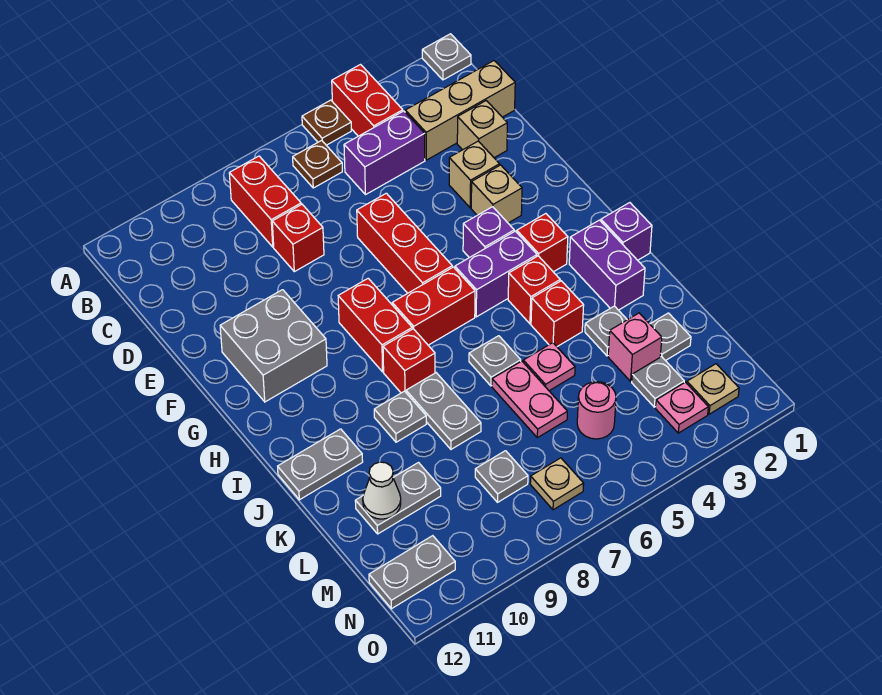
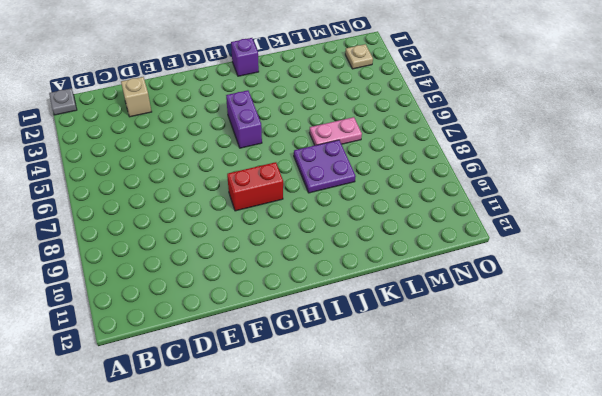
purple plate J7:K8 level 1 -> grey plate J8:K8 level 1
none -> red brick A4:B4 level 1
none -> brown plate A5 level 1
none -> brown plate B6 level 1
none -> red brick B8:C8 level 1

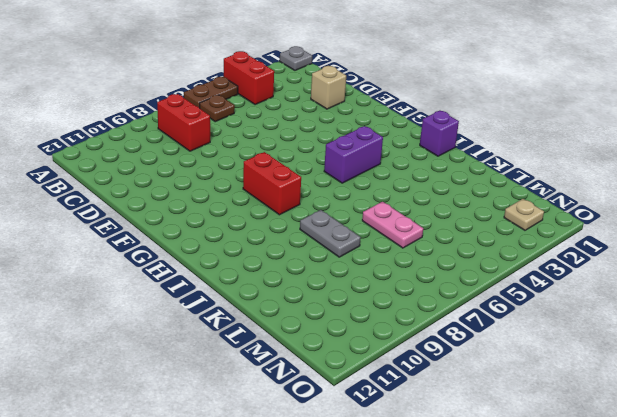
brown plate A5:A6 level 1 -> brown plate A5 level 1
none -> tan brick C1:C3 level 1
none -> purple brick C4:C5 level 1
none -> red brick D8 level 1
none -> tan brick E3 level 1

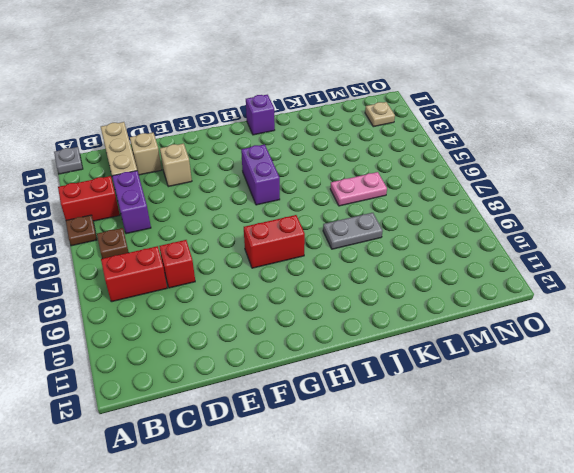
none -> red brick E6:G6 level 1
none -> tan brick F3 level 1
none -> grey brick F10:G11 level 1
none -> purple brick G4 level 1

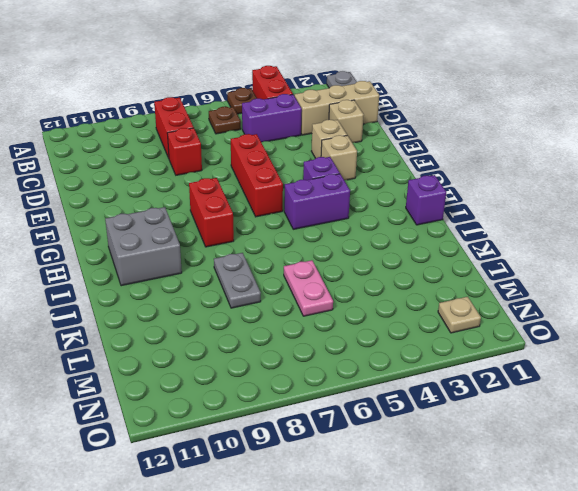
grey brick H10:I11 level 1 -> grey brick F10:G11 level 1
none -> red brick H3 level 1
none -> red brick H6:H7 level 1
none -> purple brick I2:J2 level 1
none -> red brick I4 level 1

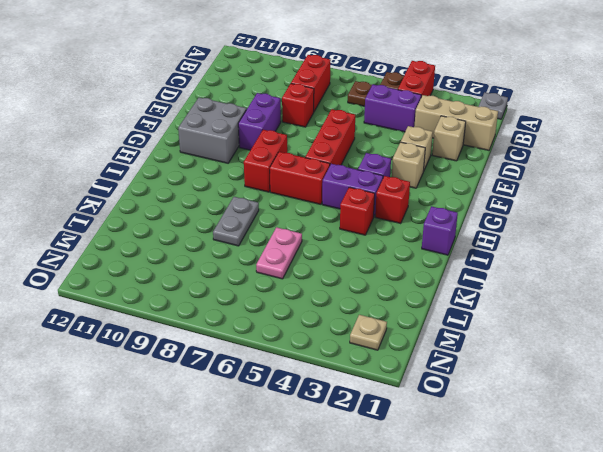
purple brick E9:F9 level 1 -> purple brick I2:J2 level 1
none -> red brick I8 level 1
none -> red brick J4 level 1
none -> grey plate J6 level 1
none -> grey plate J9 level 1

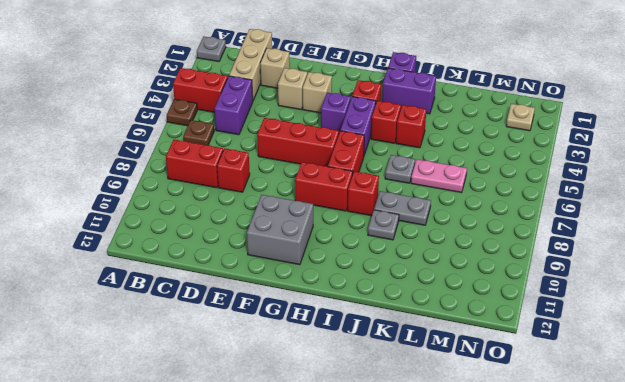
none -> grey plate J11:J12 level 1
none -> grey plate K3 level 1
none -> pink plate K5 level 1
none -> grey plate L2 level 1

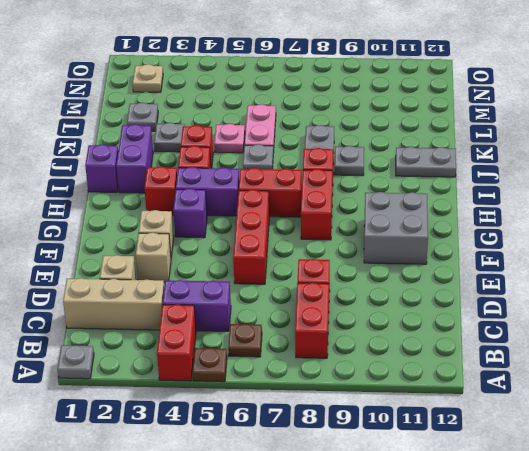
none -> pink brick L3 level 1
none -> grey plate L10:L11 level 1
none -> grey plate M3 level 1
none -> pink round brick M5 level 1

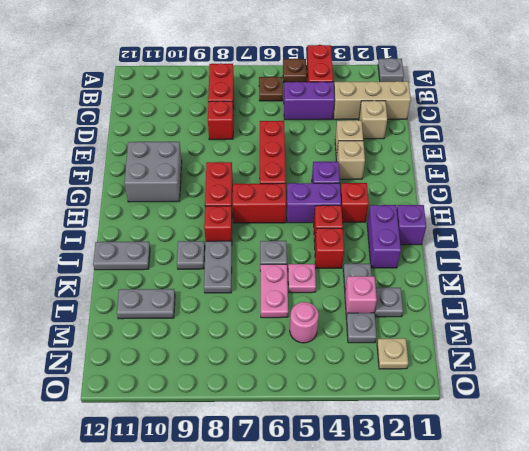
none -> grey plate M8 level 1
none -> pink plate N3 level 1
none -> tan plate N7 level 1
none -> grey plate N11:N12 level 1

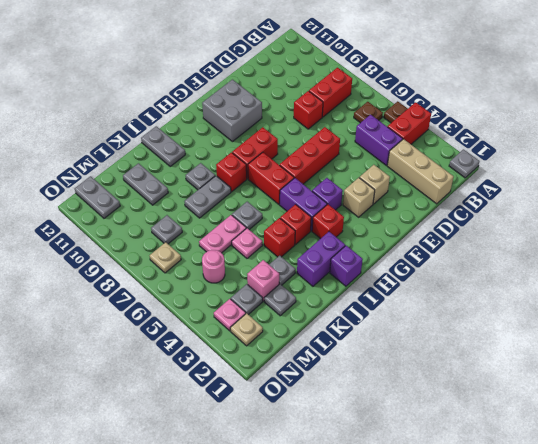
none -> tan brick D2 level 1
none -> white cone L11 level 2

